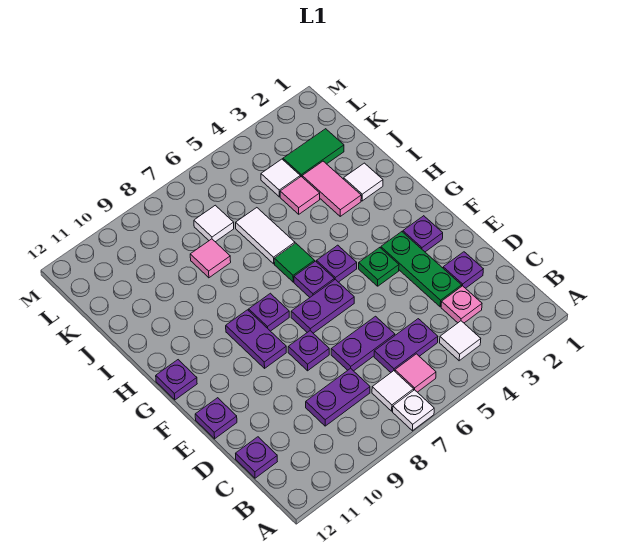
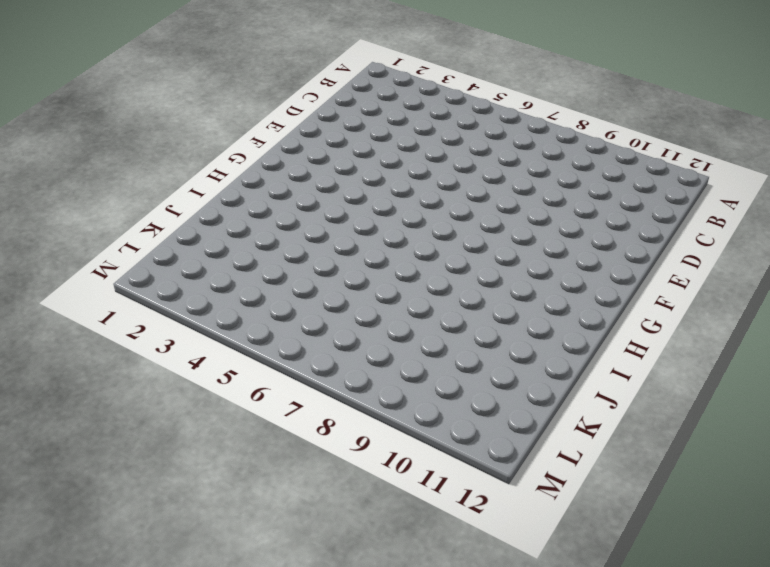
none -> white plate A7 level 1
none -> white tile B4 level 1
none -> pink tile B6 level 1
none -> white tile B7 level 1

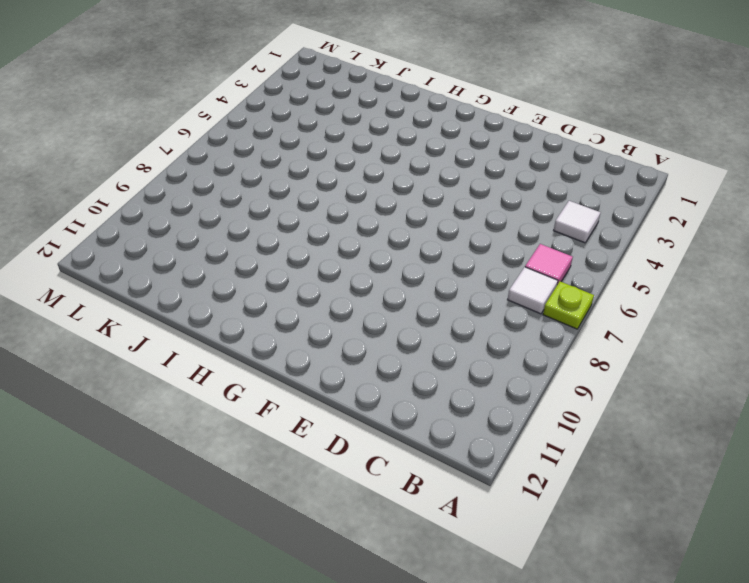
lime plate A7 level 1 -> white plate A7 level 1
none -> pink plate C3 level 1
none -> purple plate C5:C6 level 1
none -> purple plate C8:C9 level 1
none -> purple plate C12 level 1

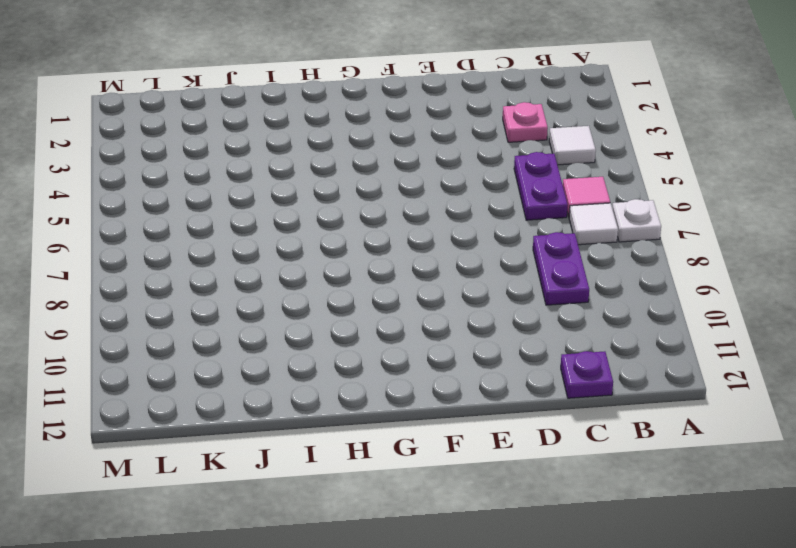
none -> purple plate D2 level 1
none -> green plate D3:F3 level 1
none -> purple plate D6:D7 level 1
none -> purple plate E8 level 1

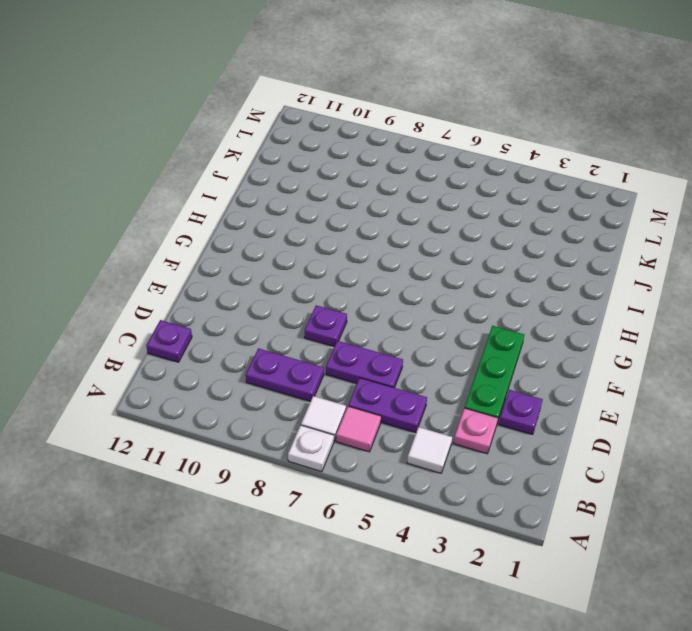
none -> purple plate E12 level 1
none -> purple plate F2 level 1
none -> green plate F4 level 1
none -> purple plate F6:F7 level 1

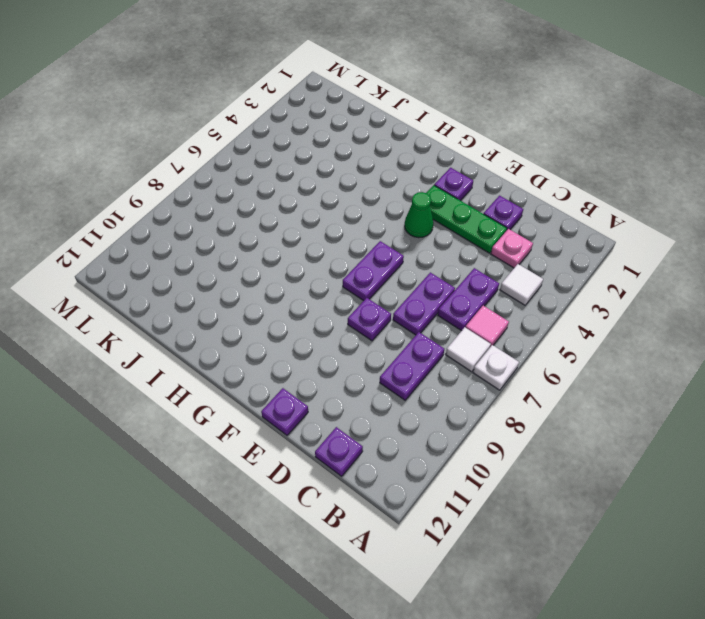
green cone F4 level 1 -> green plate F4 level 1
none -> purple plate F9:G9 level 1
none -> purple plate G5 level 1
none -> purple plate G6 level 1
none -> purple plate G8 level 1

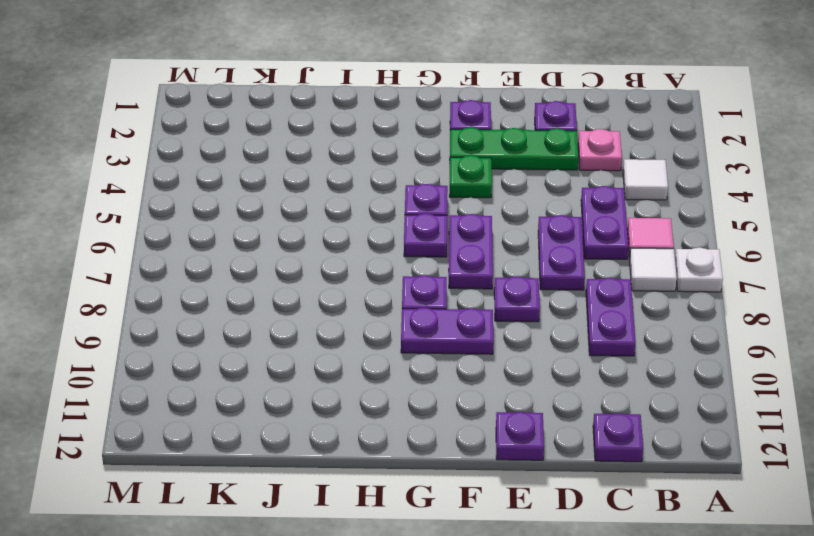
none -> purple plate G12 level 1
none -> green tile H6 level 1
none -> white tile I2 level 1
none -> pink tile I3:J3 level 1

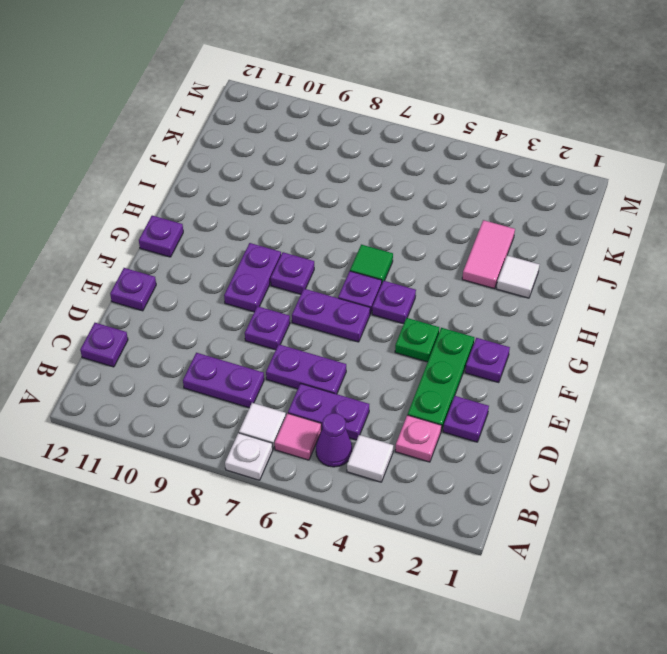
purple cone B5 level 1 -> none
none -> white tile I6:J6 level 1
none -> pink tile J4 level 1
none -> pink tile J8 level 1
none -> green tile K2:K3 level 1

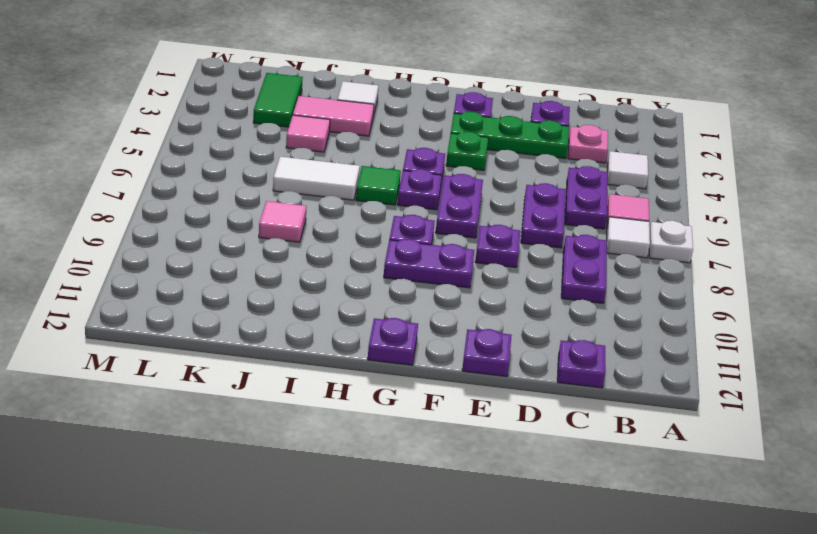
none -> white tile K4 level 1
none -> white tile K7 level 1

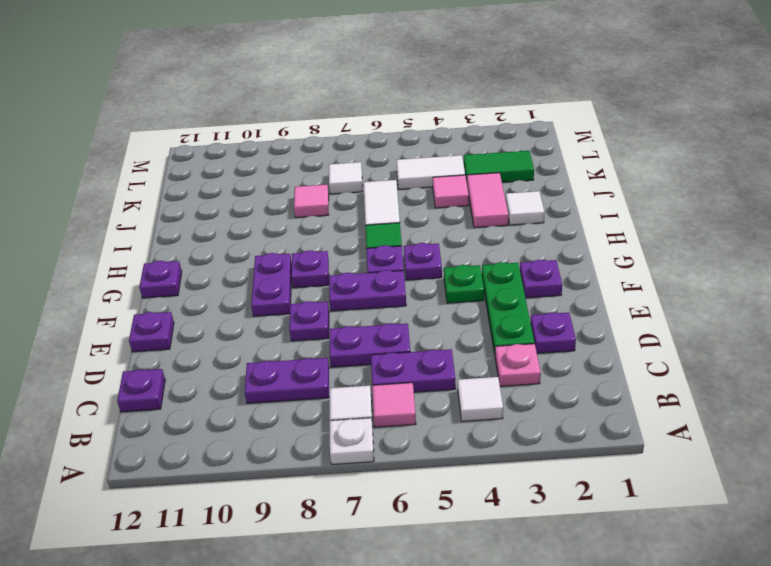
white tile K4:K5 level 1 -> white tile K4 level 1

